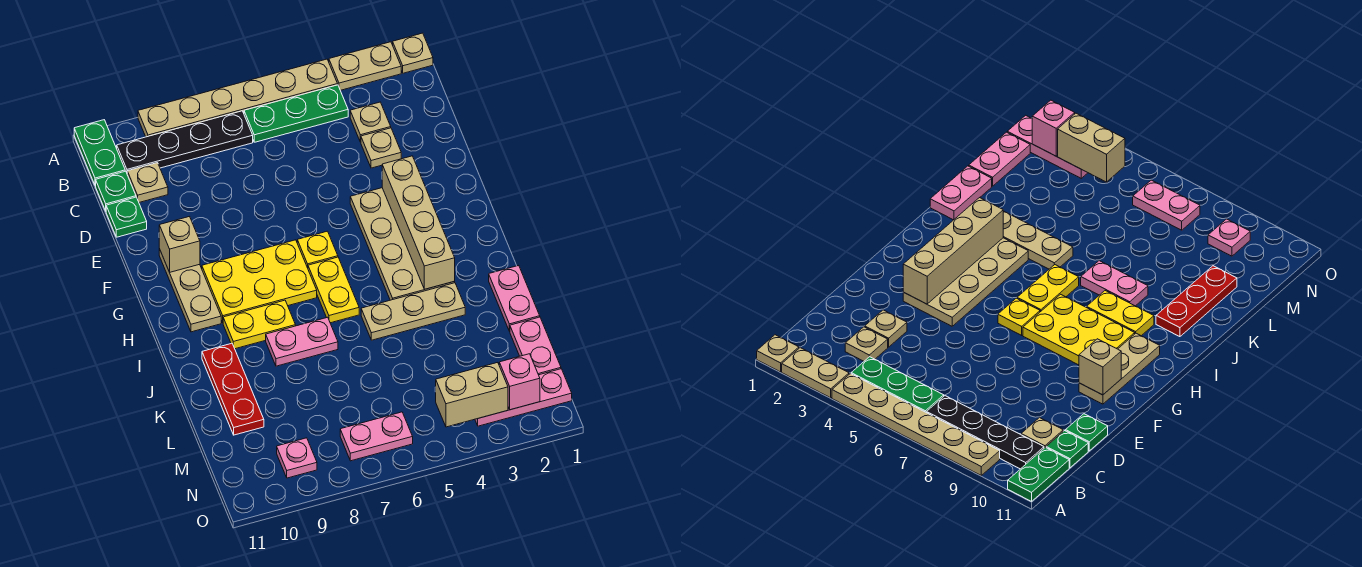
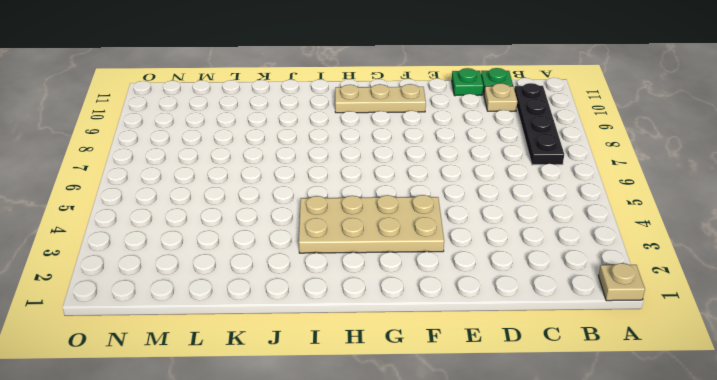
none -> tan plate A2:A3 level 1
none -> tan plate A4:A9 level 1
none -> green plate A11:B11 level 1

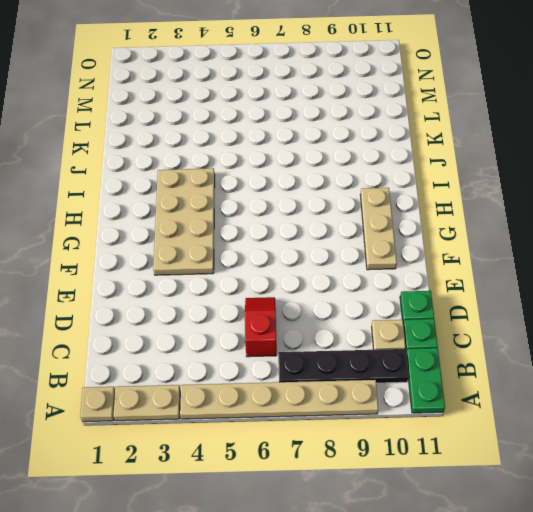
red slope C6:D6 level 1 top C -> none
none -> green plate B4:B6 level 1
none -> tan plate C3 level 1
none -> tan plate D3 level 1

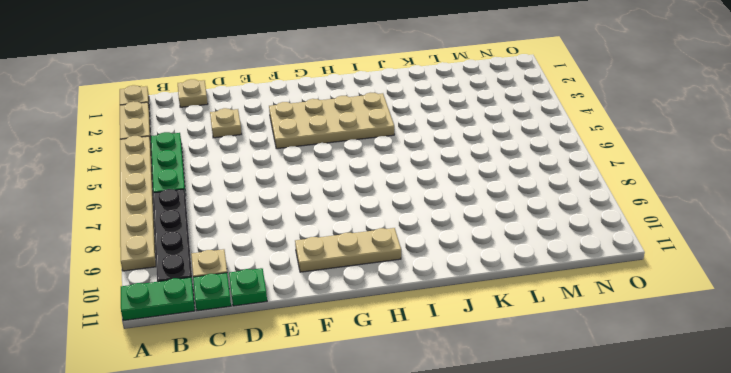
tan plate C1 level 1 -> tan plate C3 level 1
none -> yellow plate G6 level 1
none -> yellow plate G7:H9 level 1
none -> yellow plate H6:I6 level 1

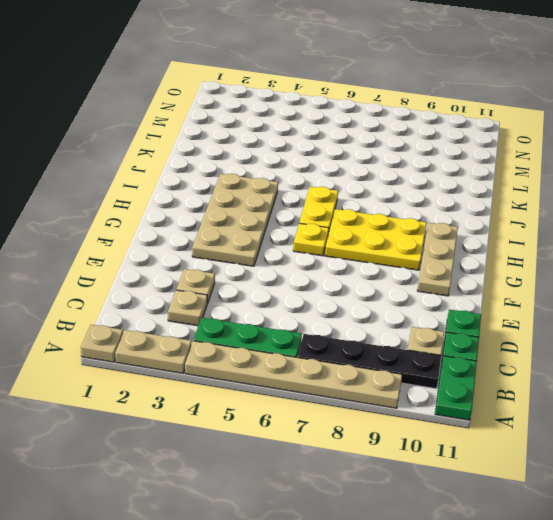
none -> yellow plate I8:I9 level 1
none -> pink plate J1:K1 level 1
none -> tan plate J3:J5 level 1

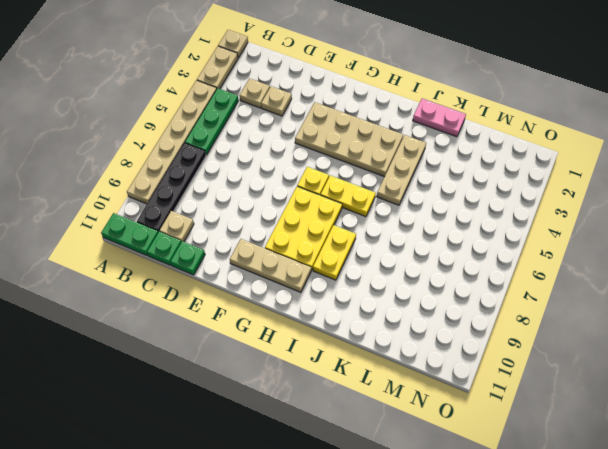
none -> pink plate J7:J8 level 1
none -> red plate J10:L10 level 1
none -> pink plate L1:M1 level 1

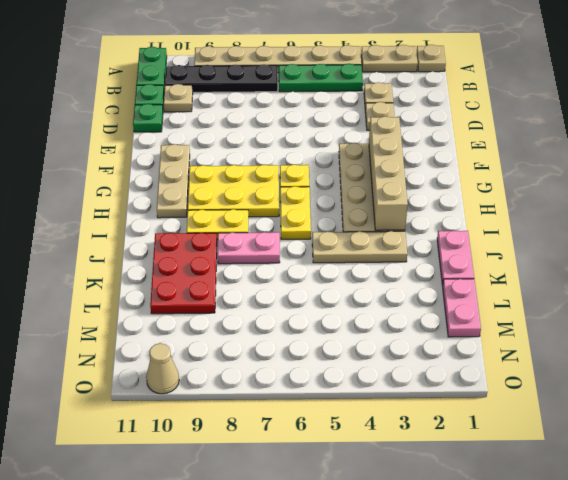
red plate J9:L10 level 1 -> red plate J10:L10 level 1
tan cone O10 level 1 -> none
none -> pink plate N1:N3 level 1
none -> pink plate N6:N7 level 1
none -> pink plate N9 level 1

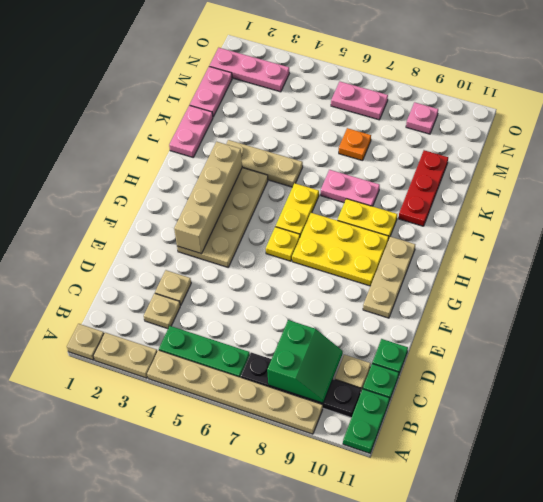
green slope B8:C9 level 2 top 8 -> none
orange plate L7 level 1 -> none
none -> tan brick F10 level 2
none -> pink brick N2 level 2
none -> tan brick N3:N4 level 2

